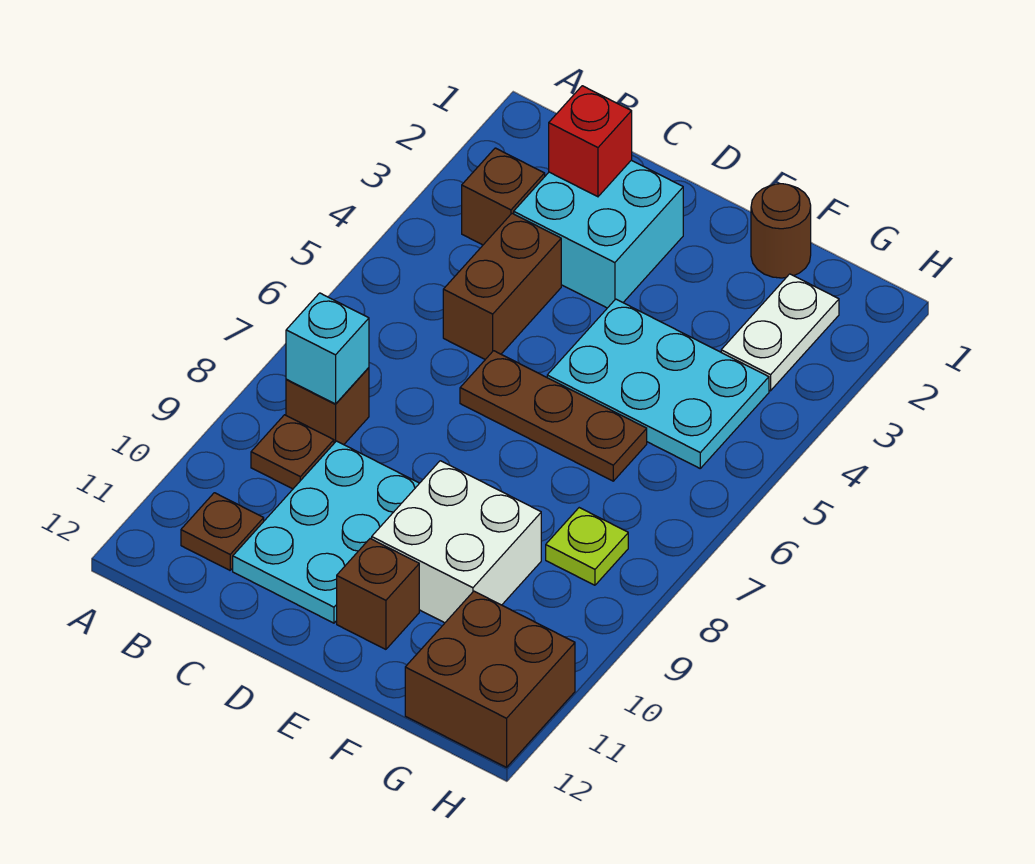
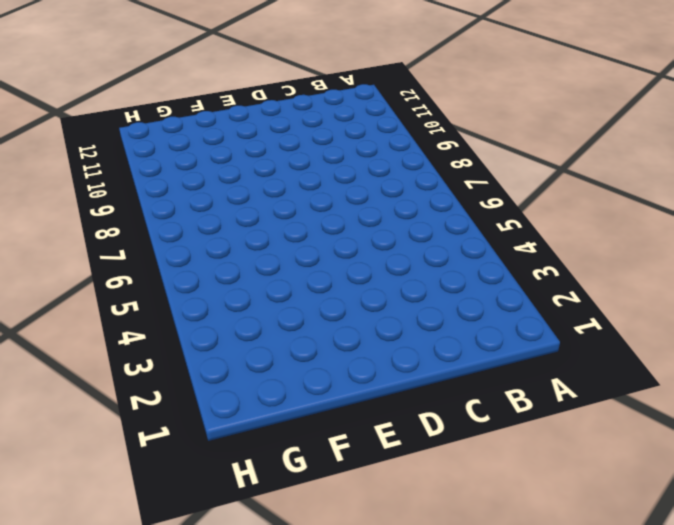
none -> brown brick B3 level 1
none -> brown brick B8 level 1
none -> brown plate B9 level 1

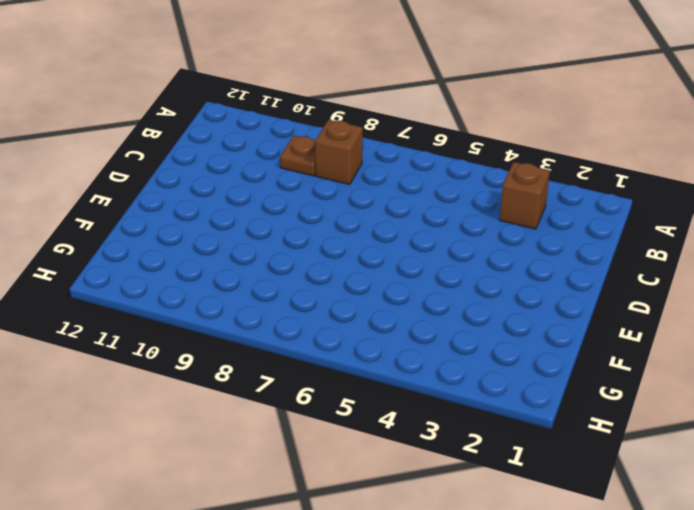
none -> brown plate B11 level 1
none -> cyan brick C2:D3 level 1
none -> brown brick C4:C5 level 1

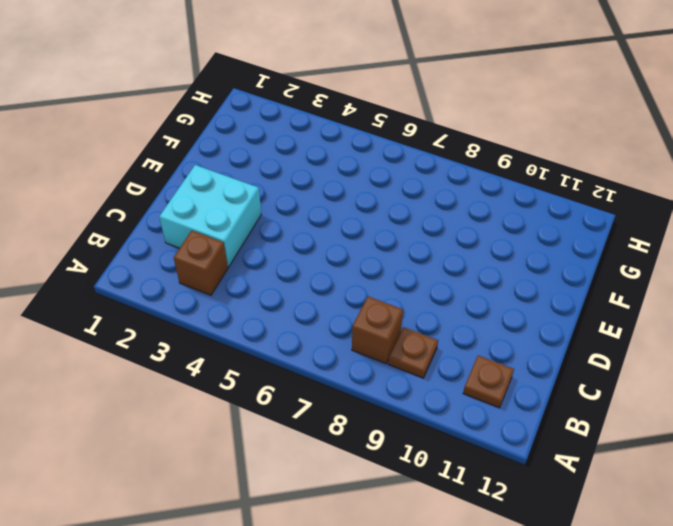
none -> brown brick C4:C5 level 1
none -> cyan plate C9:D11 level 1
none -> brown plate D6:F6 level 1

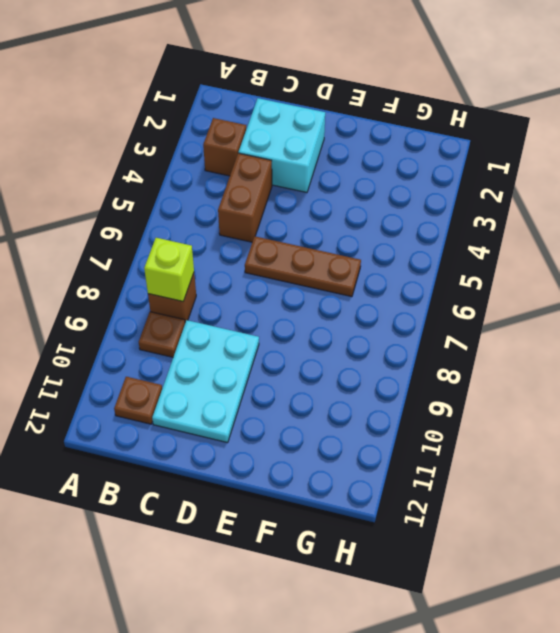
lime brick B8 level 2 -> cyan brick B8 level 2
none -> cyan plate E4:G5 level 1
none -> white brick E9:F10 level 1
none -> brown brick E11 level 1

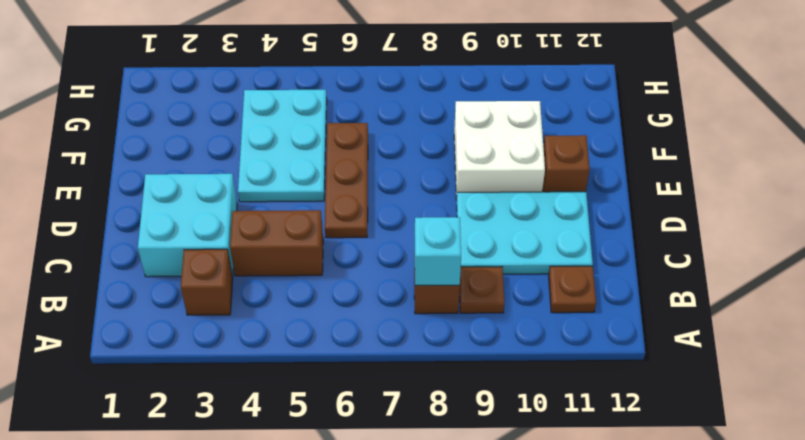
none -> brown round brick F1 level 1
none -> white plate G2:G3 level 1
none -> lime plate G8 level 1

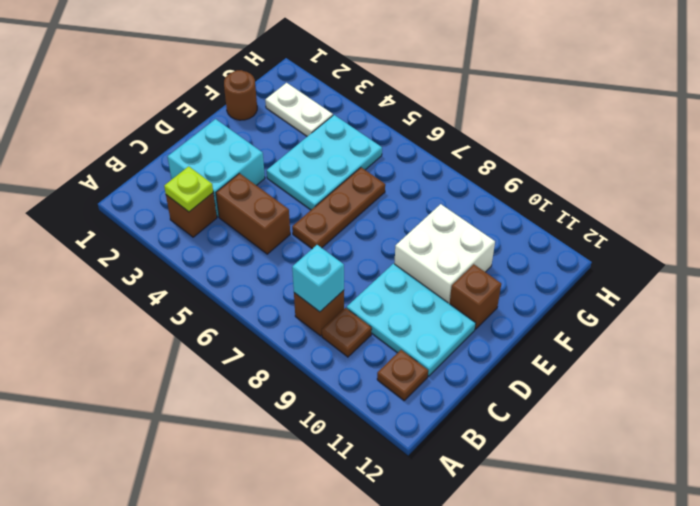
lime plate B3 level 2 -> lime plate G8 level 1
none -> brown brick G11:H12 level 1
none -> red brick C2 level 2

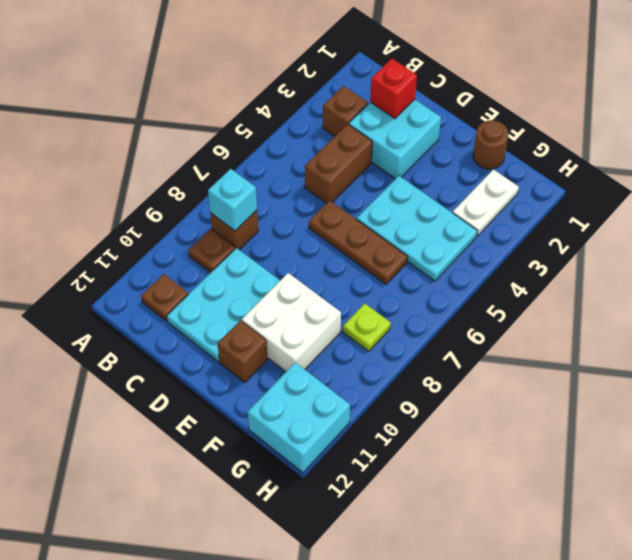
cyan brick G11:H12 level 1 -> brown brick G11:H12 level 1

